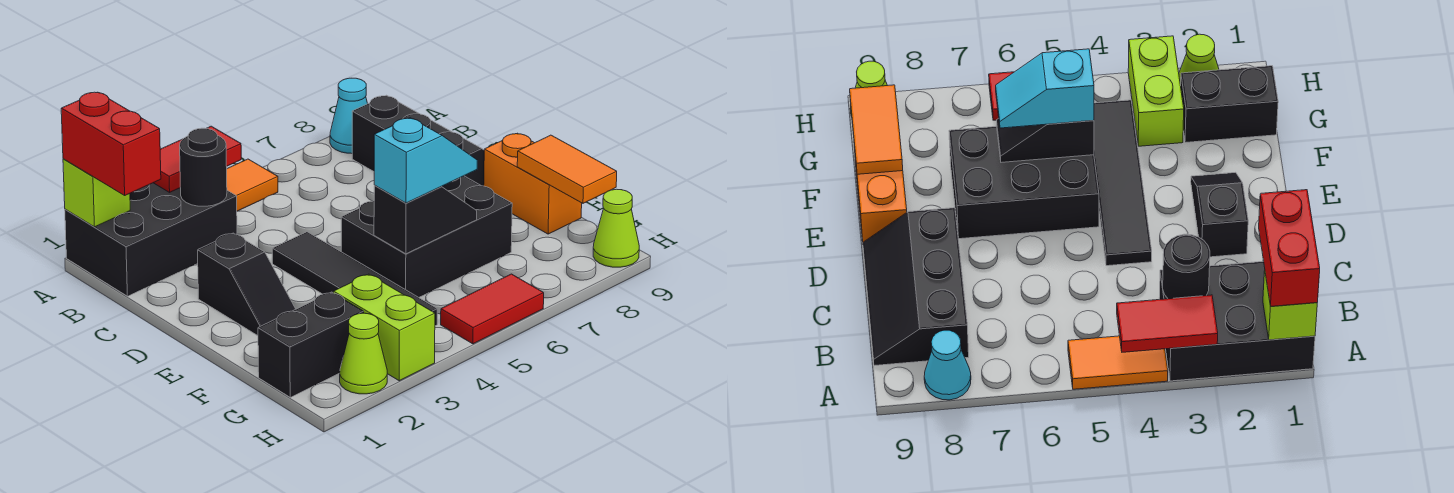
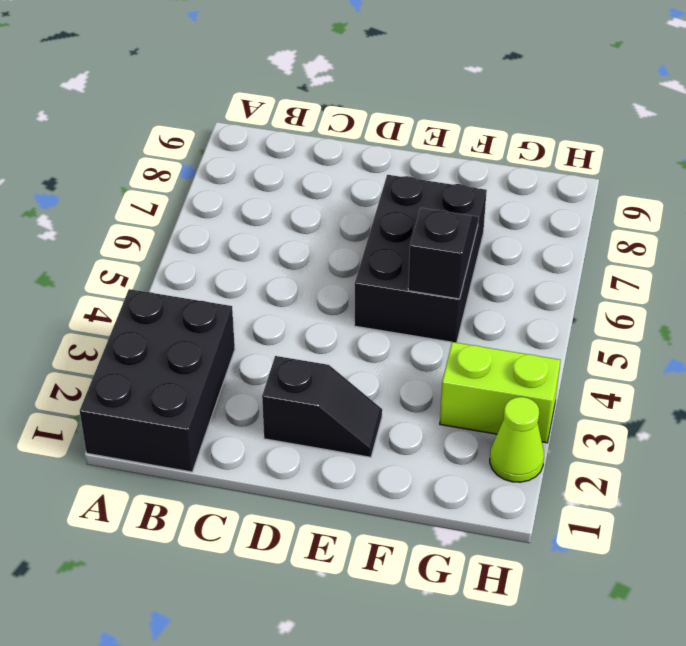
none -> orange tile A4:A5 level 1
none -> cyan cone A8 level 1
none -> black slope B8:D9 level 1 top 8

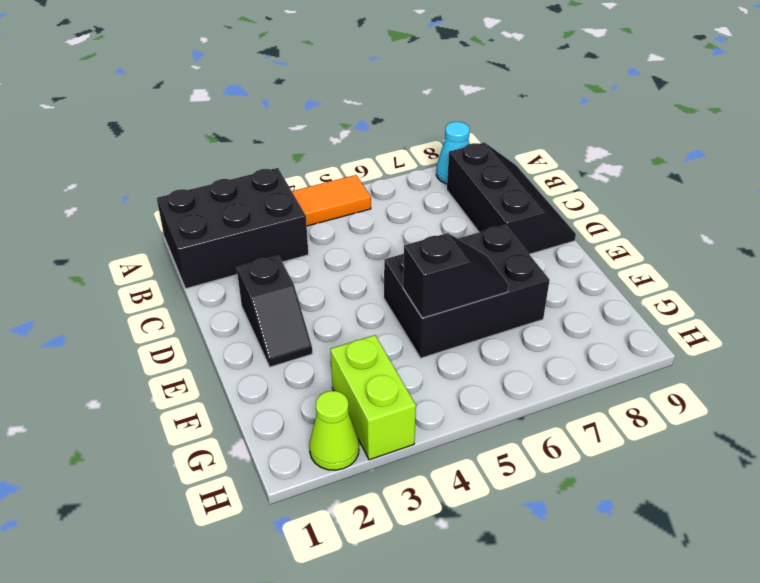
none -> black tile D4:G4 level 1
none -> orange brick E9:F9 level 1
none -> black brick G1:G2 level 1

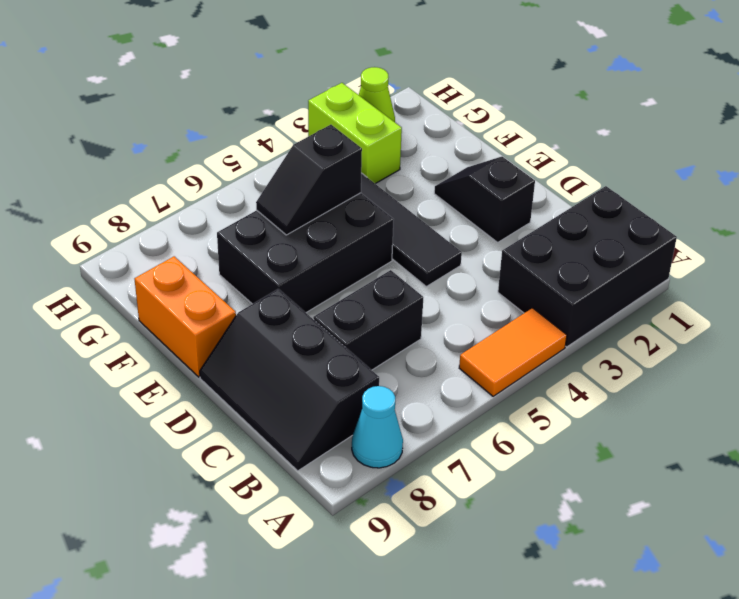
black brick C6:C7 level 1 -> black brick G1:G2 level 1
none -> red tile H5:H6 level 1
none -> lime cone H9 level 1
none -> lime brick A1 level 2

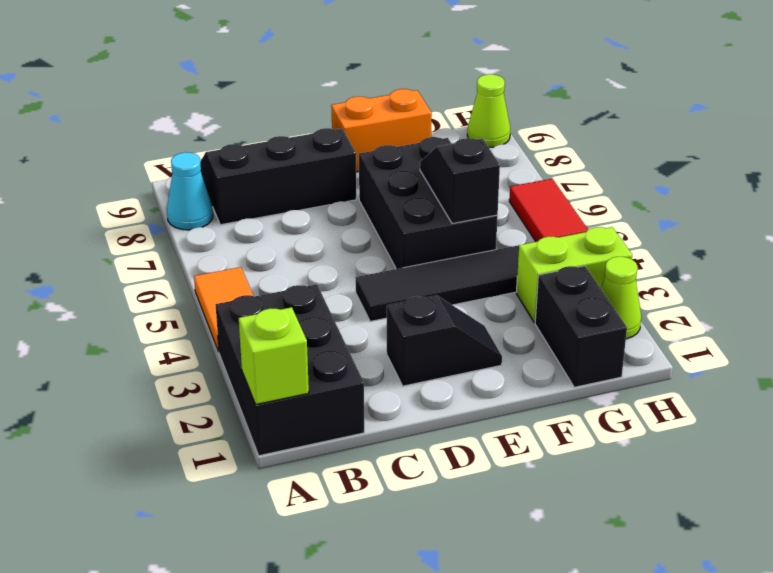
none -> red tile A3:A4 level 2
none -> black round brick B3 level 2
none -> orange tile F9:G9 level 2

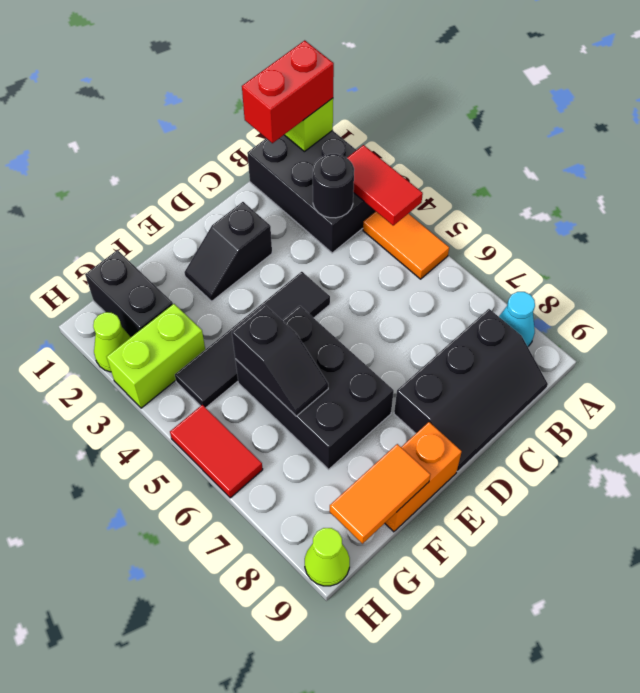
none -> cyan slope F5:F6 level 3 top 5

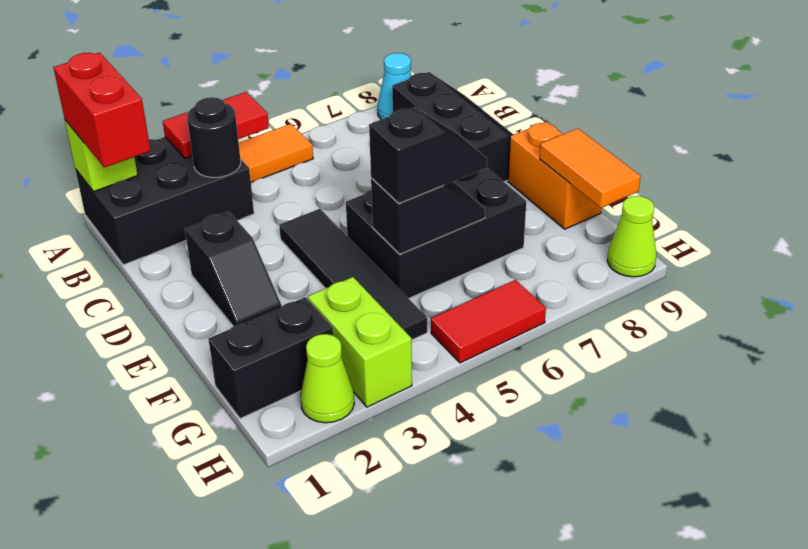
black slope F5:F6 level 3 top 5 -> cyan slope F5:F6 level 3 top 5

